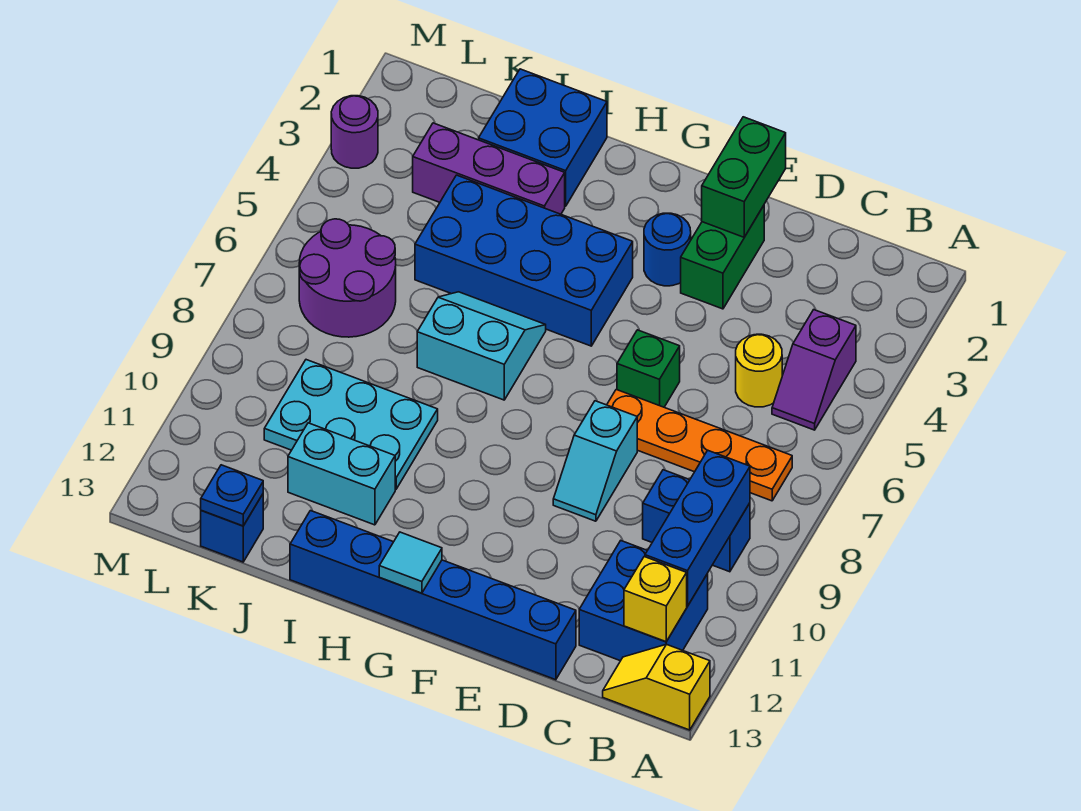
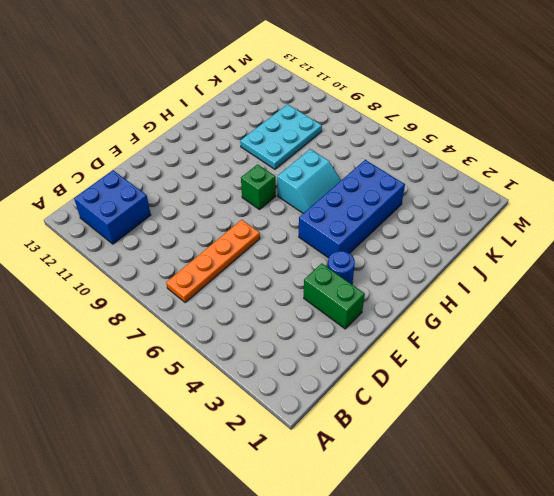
green brick G8 level 1 -> green brick E6 level 1
none -> yellow slope A13:B13 level 1 top A
none -> purple slope B4:B5 level 1 top 4
none -> blue brick B9:C9 level 1

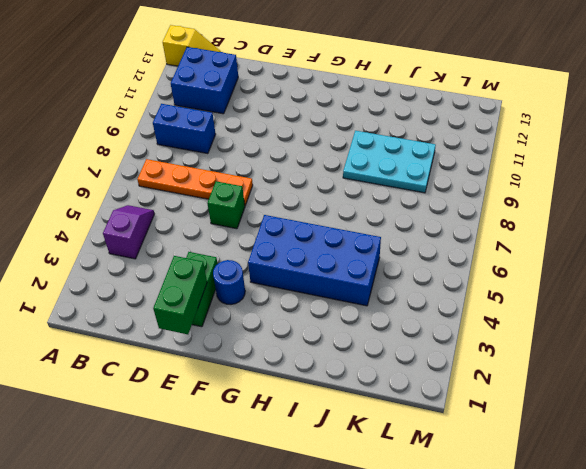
none -> yellow round brick C5 level 1
none -> blue brick D13:I13 level 1
none -> cyan slope E8:E9 level 1 top 8

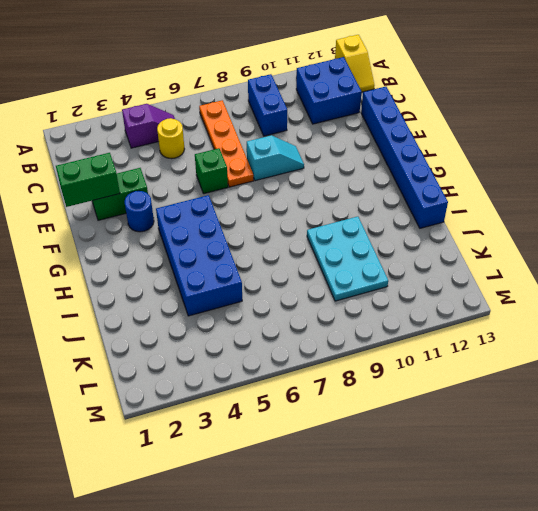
none -> cyan slope H6:I7 level 1 top 7
none -> blue brick I1:J2 level 1
none -> purple brick I3:K3 level 1

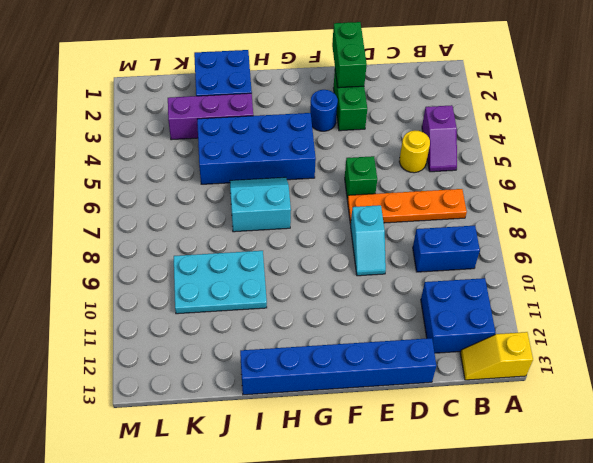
none -> cyan brick I11:J11 level 1
none -> purple round brick K6:L7 level 1
none -> blue brick K13 level 1

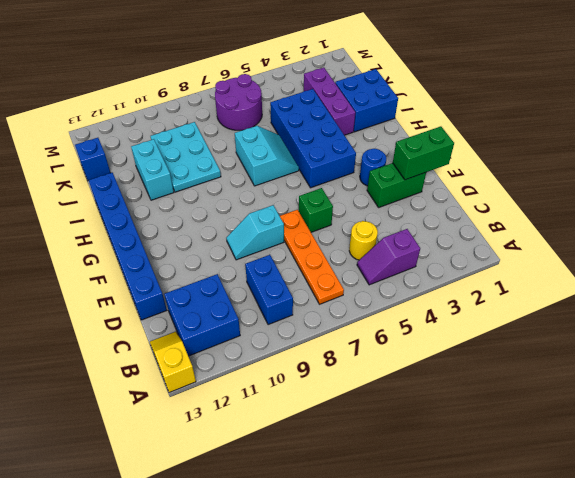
none -> purple round brick M3 level 1
none -> blue brick B9:B11 level 2
none -> yellow brick B12 level 2

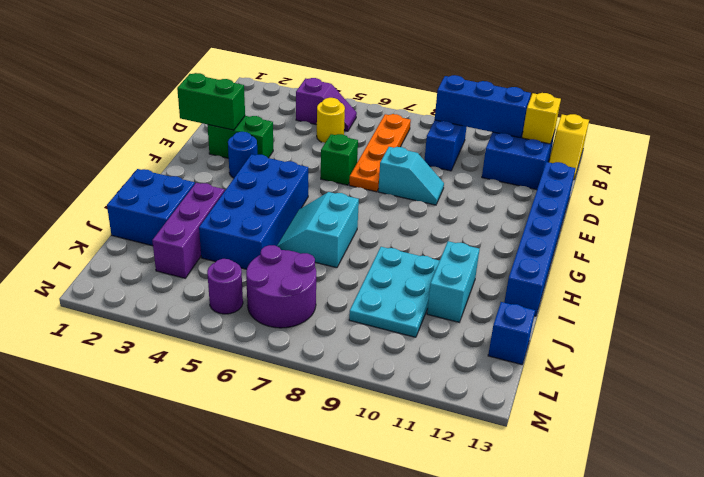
purple round brick L5 level 1 -> purple round brick M3 level 1
none -> cyan tile G13 level 2
none -> blue plate K13 level 2

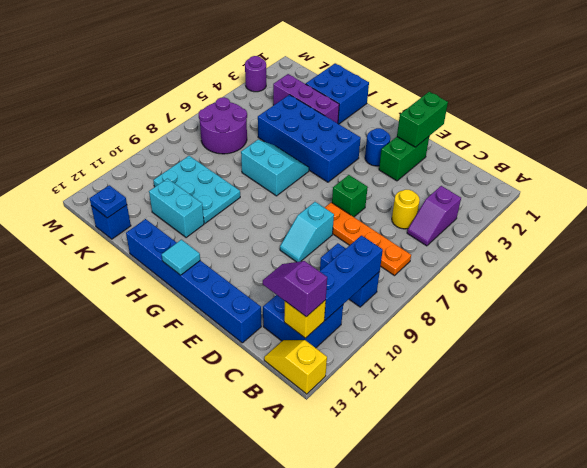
purple slope B12:C12 level 3 top B -> none

